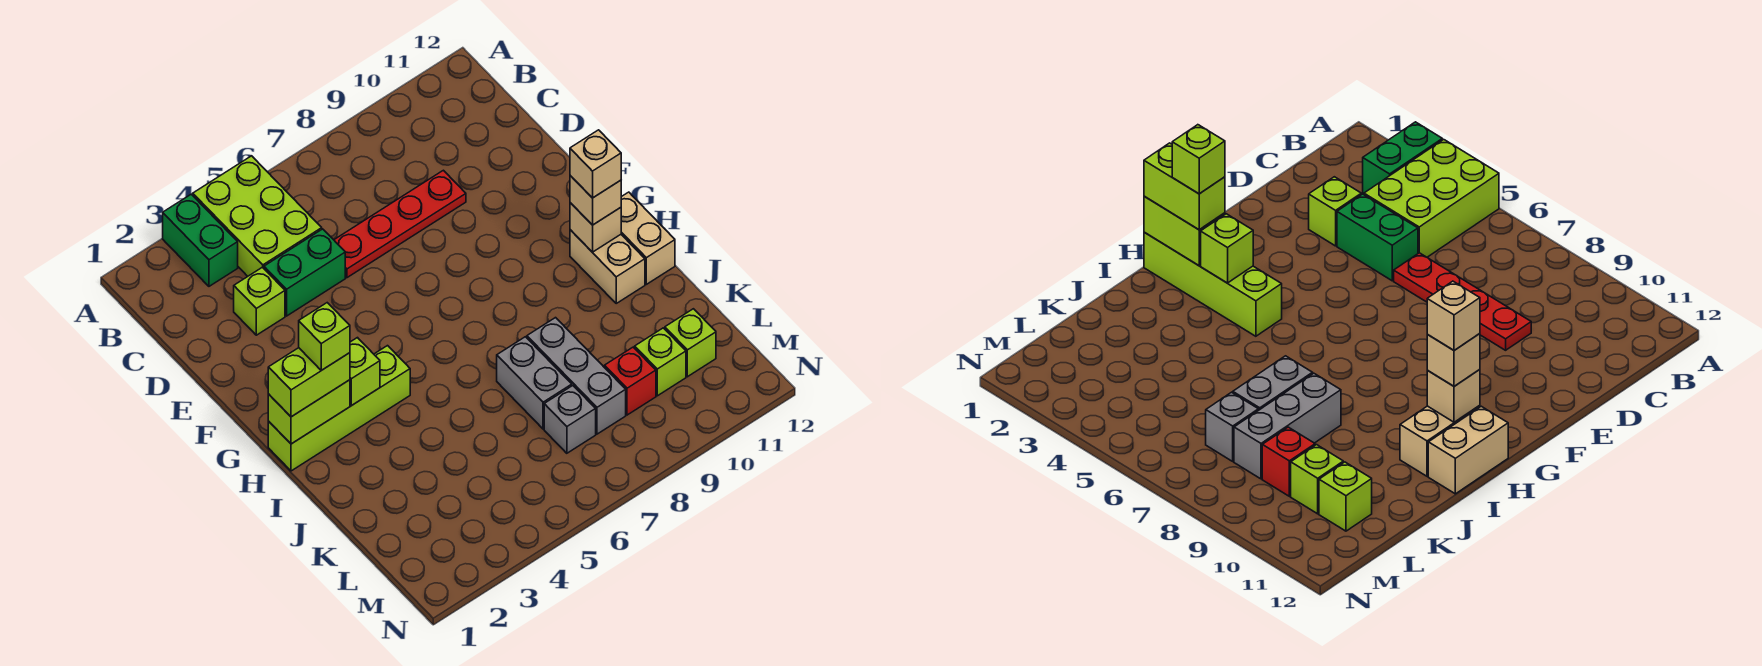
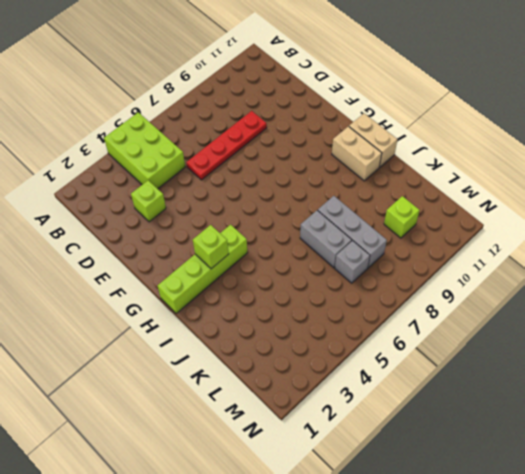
none -> green brick A3:B3 level 1
none -> green brick D4:D5 level 1
none -> red brick L9 level 1

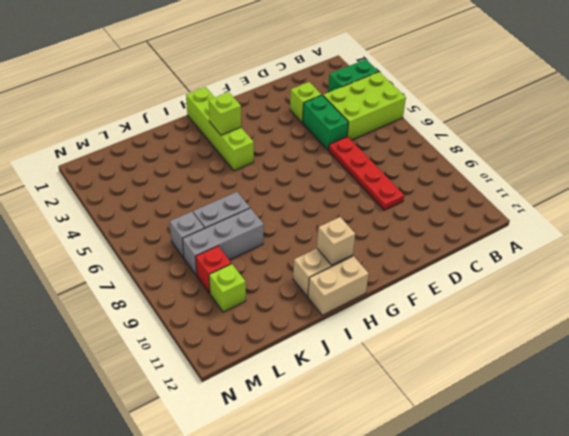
none -> lime brick L11 level 1
none -> lime brick H1:H2 level 2
none -> lime brick H1:H2 level 3

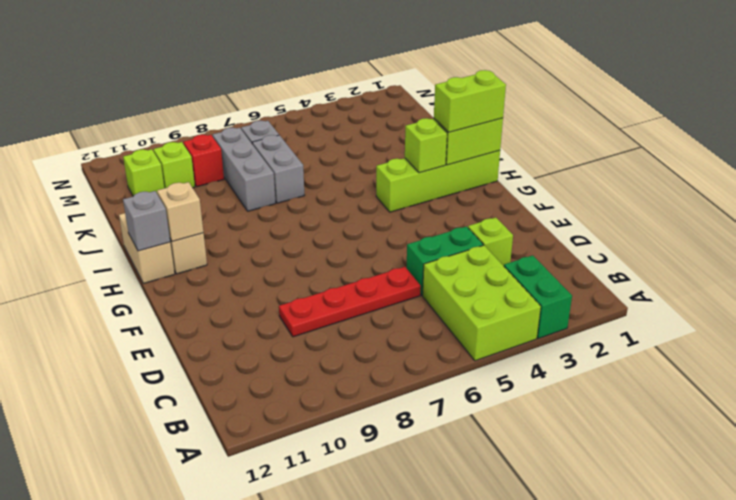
grey brick H12 level 2 -> none
none -> tan brick H11 level 3
none -> lime brick H2 level 4
none -> tan brick H11 level 4

